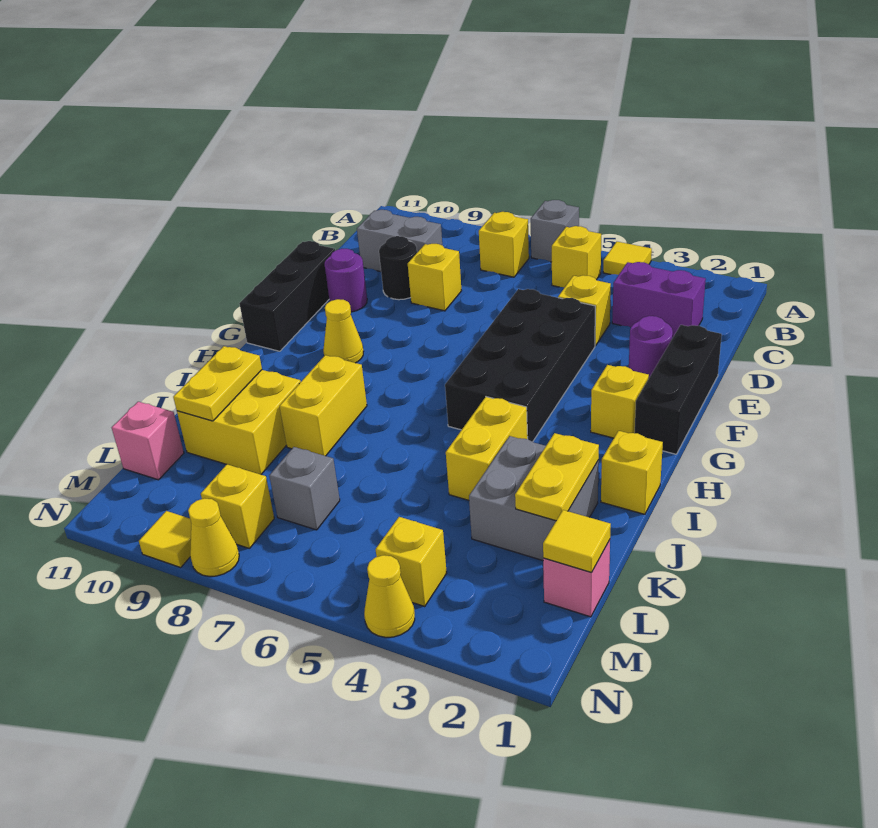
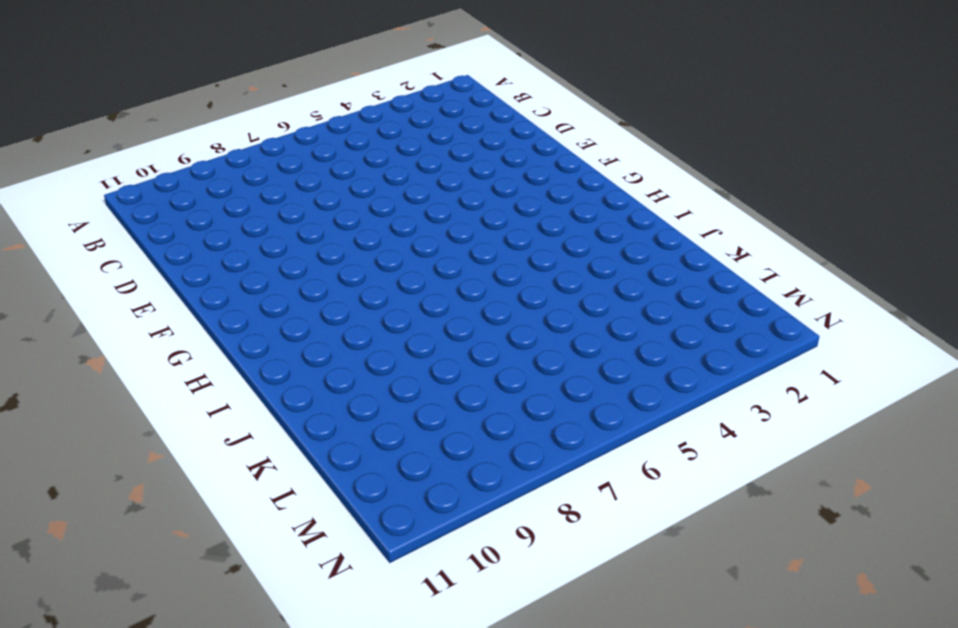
none -> yellow tile A4 level 1
none -> grey brick A6 level 1
none -> yellow brick B5 level 1
none -> yellow brick B7 level 1

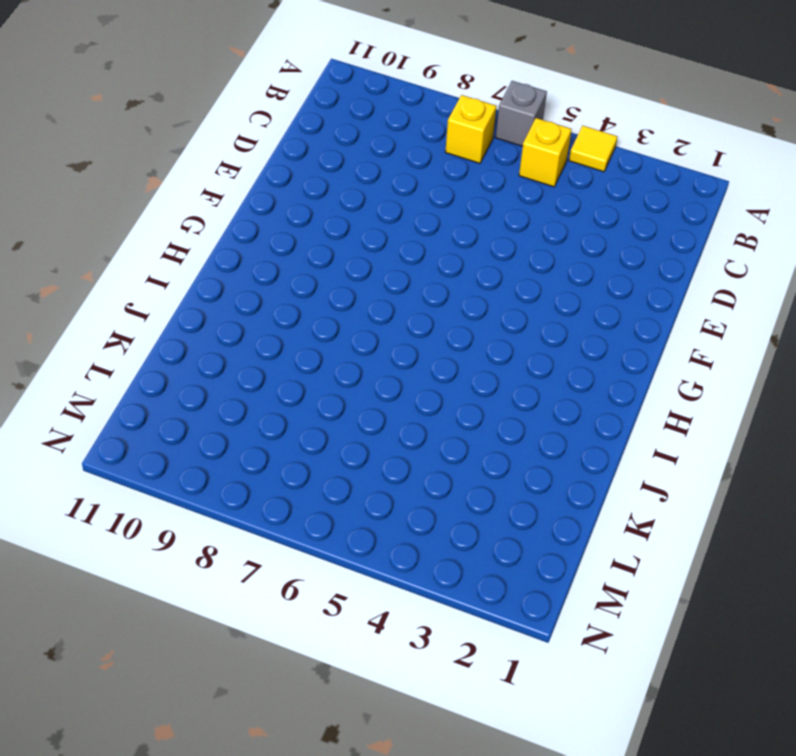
none -> purple brick C2:C3 level 1
none -> grey brick C9:C10 level 1
none -> yellow brick D4 level 1
none -> yellow brick D8 level 1

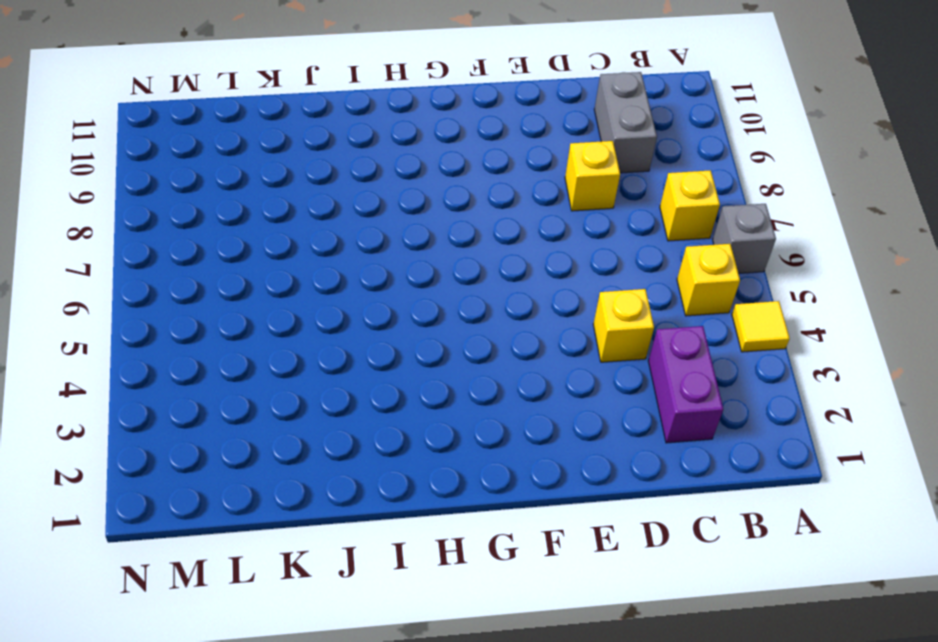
none -> black round brick D9 level 1
none -> black brick E1:G1 level 1
none -> purple round brick E2 level 1
none -> black brick E4:H5 level 1

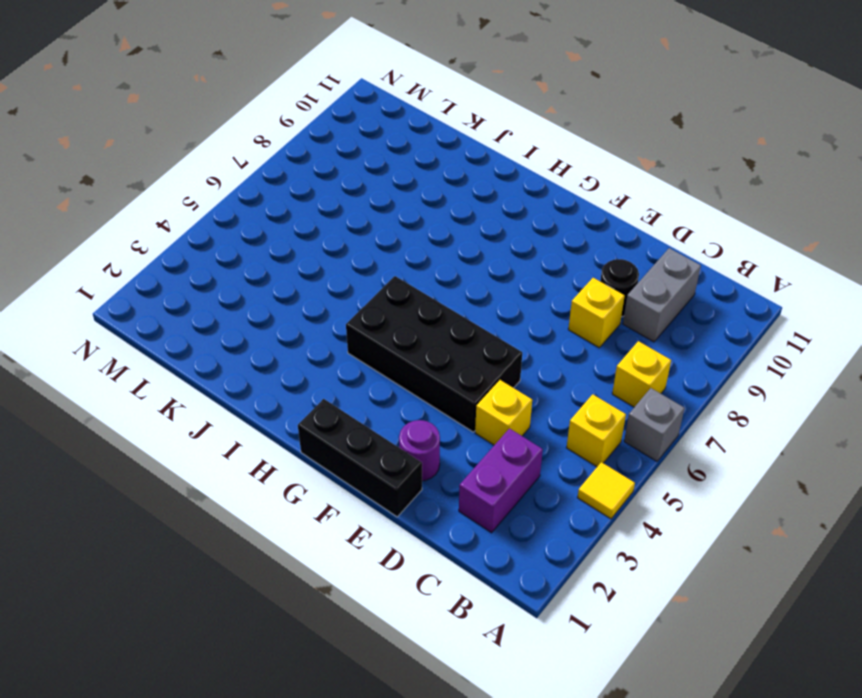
none -> purple round brick E10 level 1
none -> black brick E11:G11 level 1
none -> yellow brick G2 level 1
none -> yellow cone G9 level 1

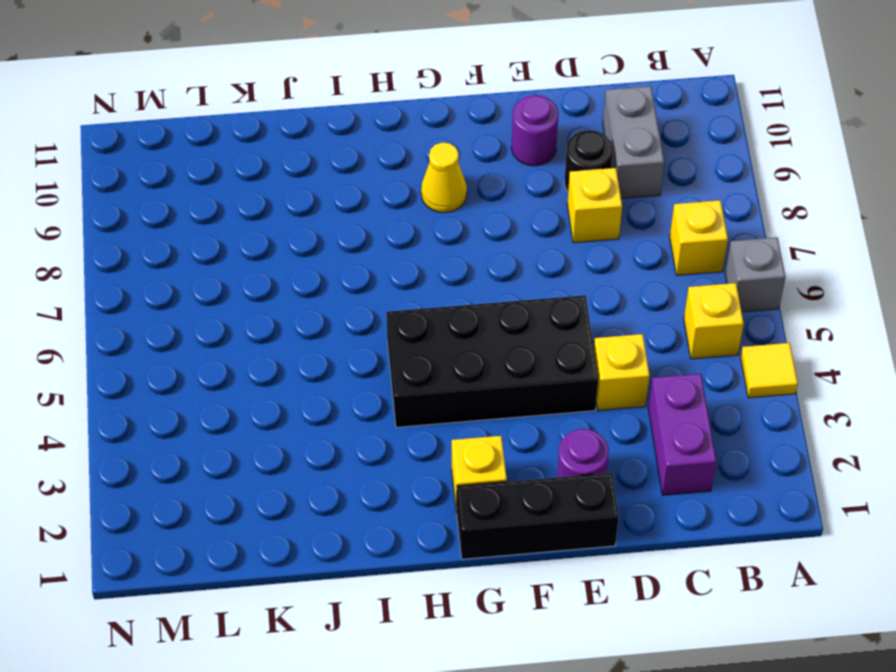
none -> black brick E11:G11 level 1
none -> yellow brick I1 level 1
none -> yellow brick I4:J4 level 1
none -> yellow brick I8:J8 level 1

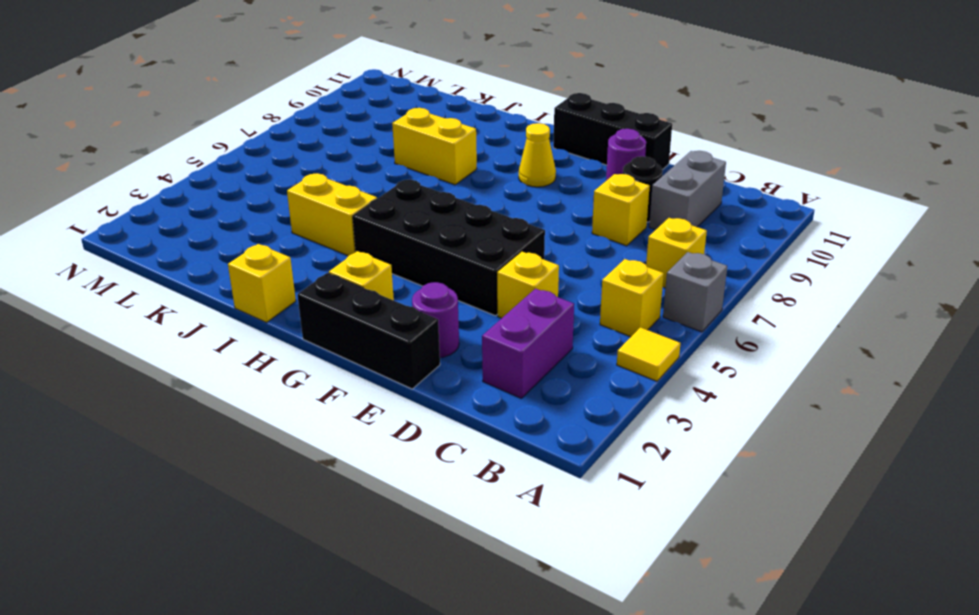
none -> grey brick J2:K3 level 1
none -> yellow brick J9:K10 level 1
none -> pink brick L1 level 1
none -> grey brick L7 level 1

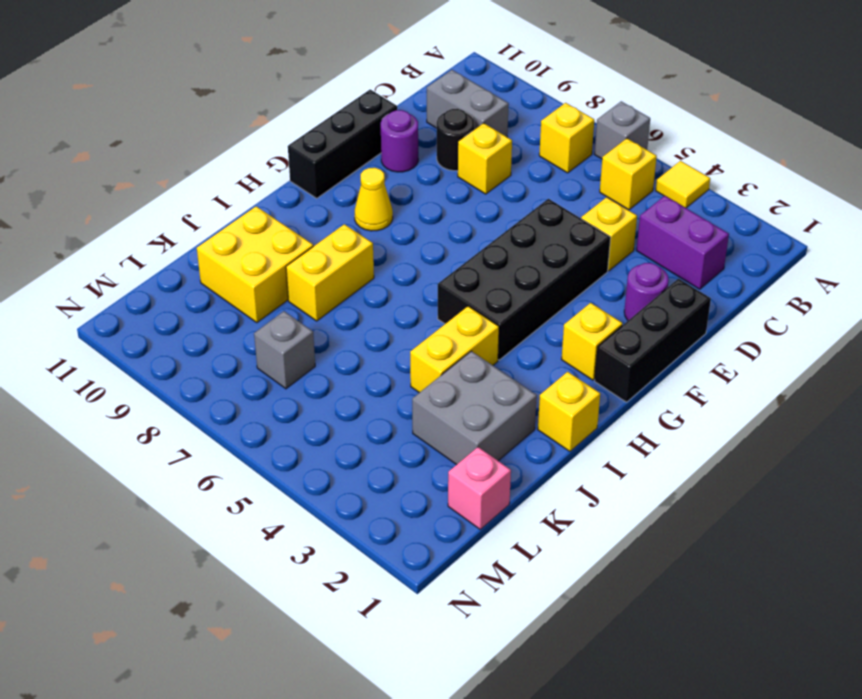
none -> pink brick L11 level 1
none -> yellow brick M4 level 1
none -> yellow brick M8 level 1
none -> yellow cone N4 level 1

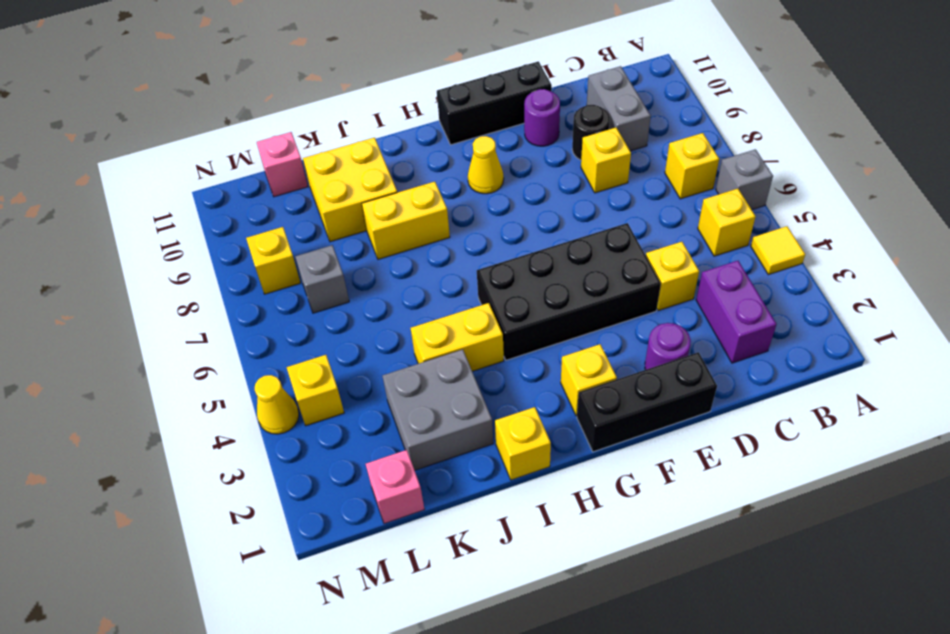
none -> yellow cone N8 level 1
none -> yellow tile N9 level 1
none -> yellow plate J2:K2 level 2
none -> yellow plate J10:K10 level 2

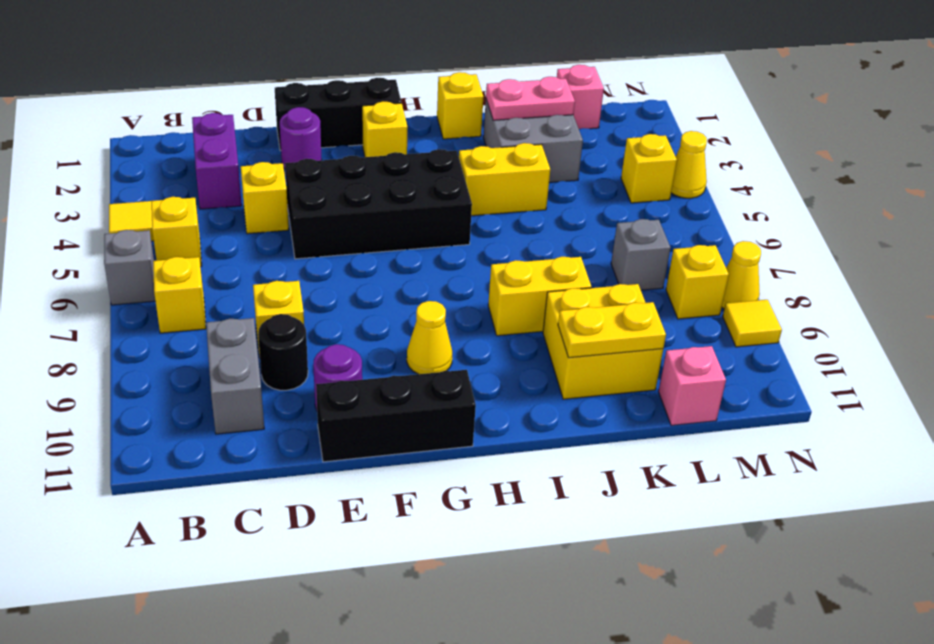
pink plate J2:K2 level 2 -> yellow plate J2:K2 level 2
none -> yellow tile L1 level 2

